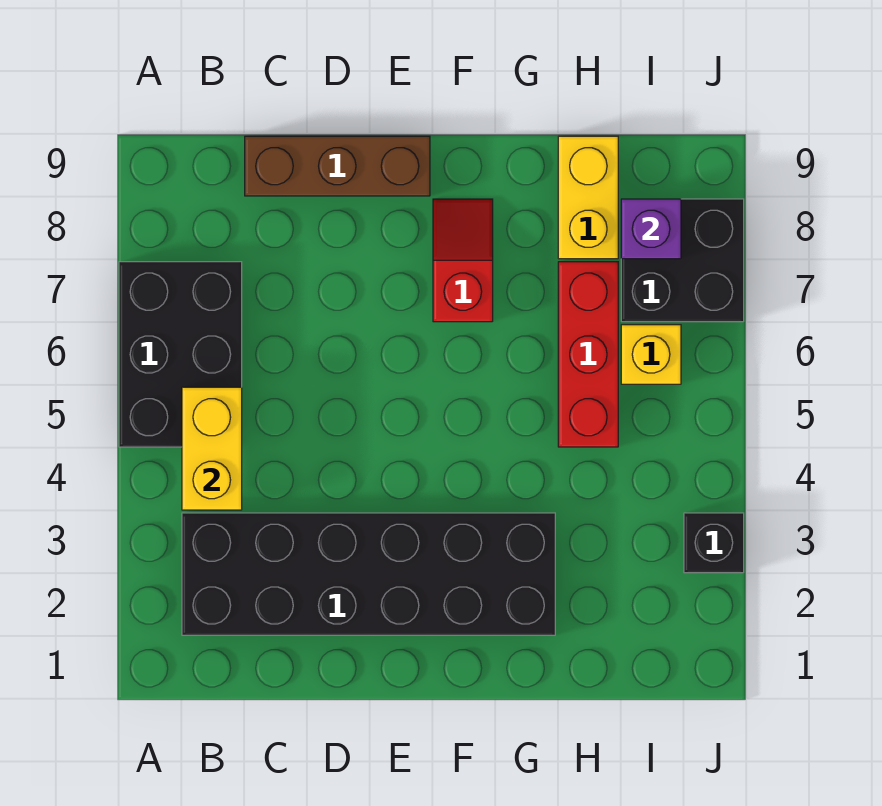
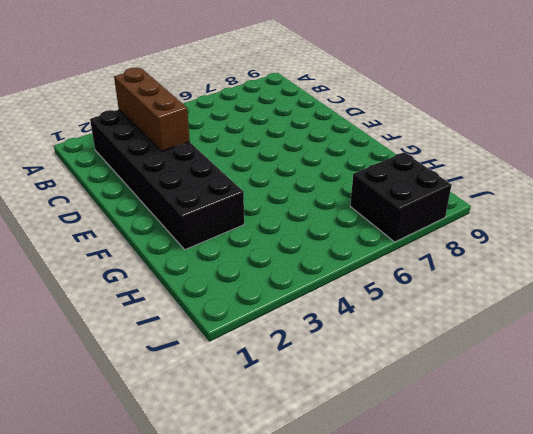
brown brick B3:D3 level 2 -> brown brick C9:E9 level 1
none -> black brick A5:B7 level 1
none -> red slope F7:F8 level 1 top 7

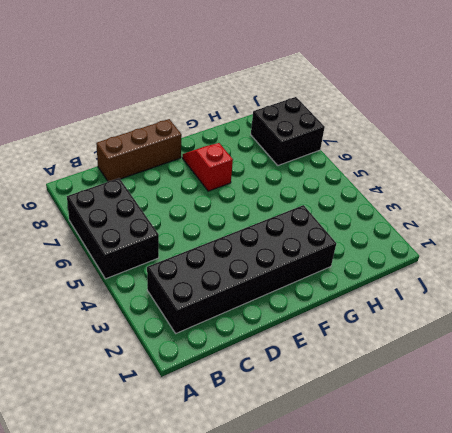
none -> red brick H5:H7 level 1
none -> yellow brick H8:H9 level 1

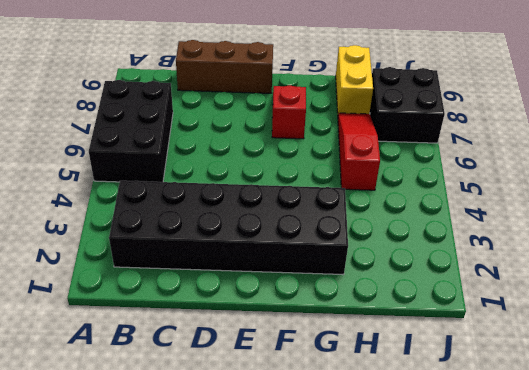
red slope H5:H7 level 1 top 5 -> red brick H5:H7 level 1
none -> yellow brick I6 level 1
none -> black brick J3 level 1

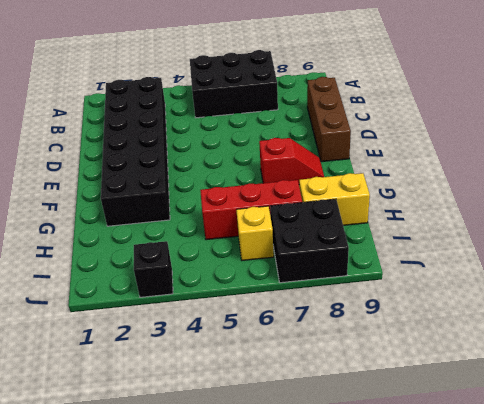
none -> yellow brick B4:B5 level 2
none -> purple brick I8 level 2

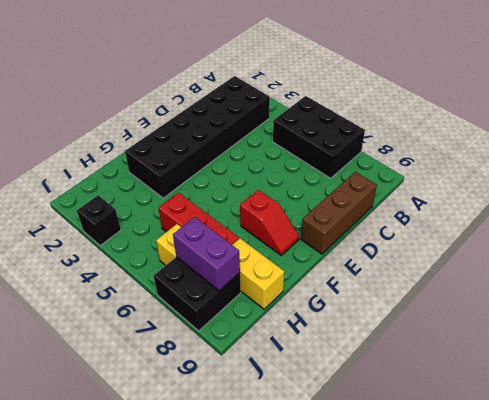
purple brick I7:I8 level 2 -> purple brick I8 level 2
none -> yellow brick B4:B5 level 2

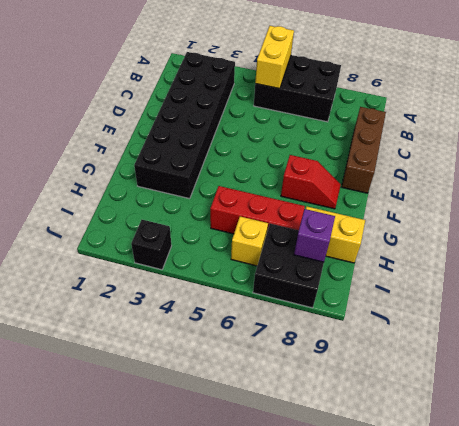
yellow brick A5:B5 level 2 -> yellow brick B4:B5 level 2

